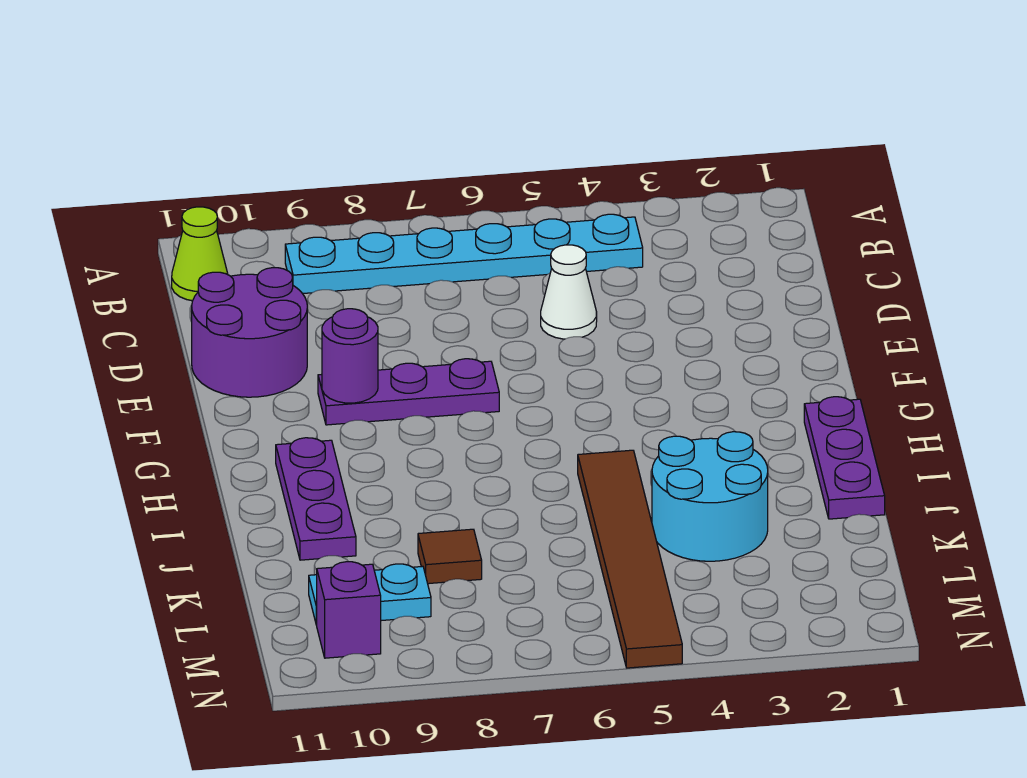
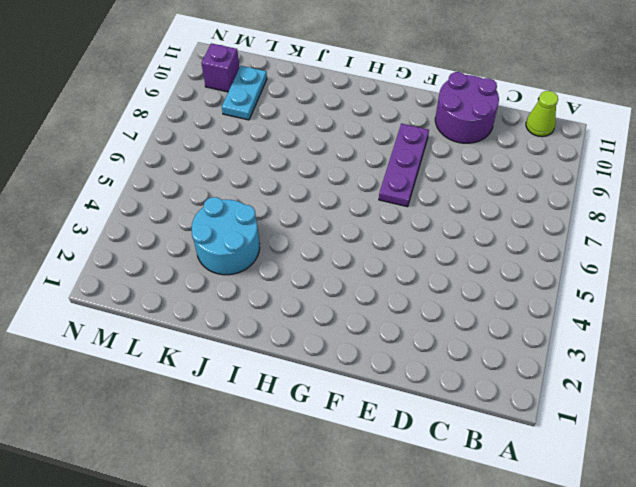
none -> cyan plate B4:B9 level 1
none -> white cone D5 level 1
none -> purple plate H1:J1 level 1

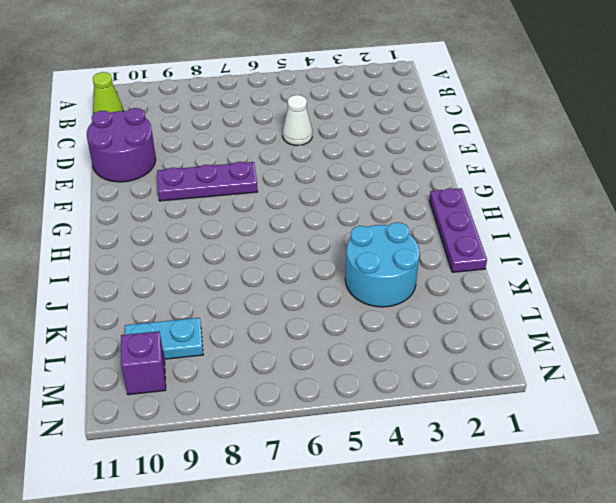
none -> cyan plate B4:B9 level 1
none -> purple plate H10:J10 level 1
none -> brown tile I5:N5 level 1

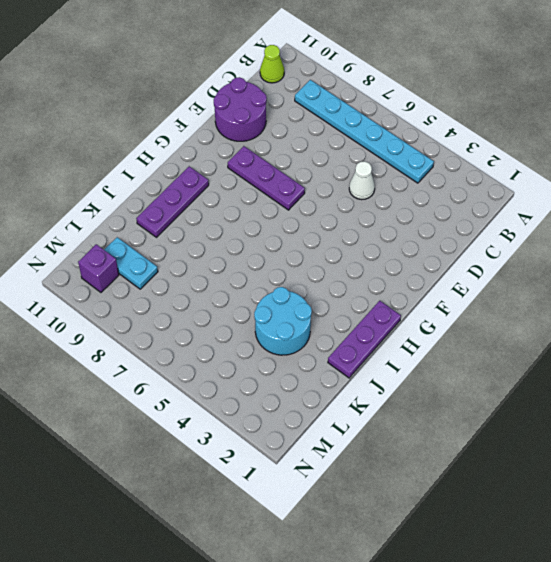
none -> brown tile I5:N5 level 1
none -> brown tile K8 level 1
none -> purple round brick F9 level 2

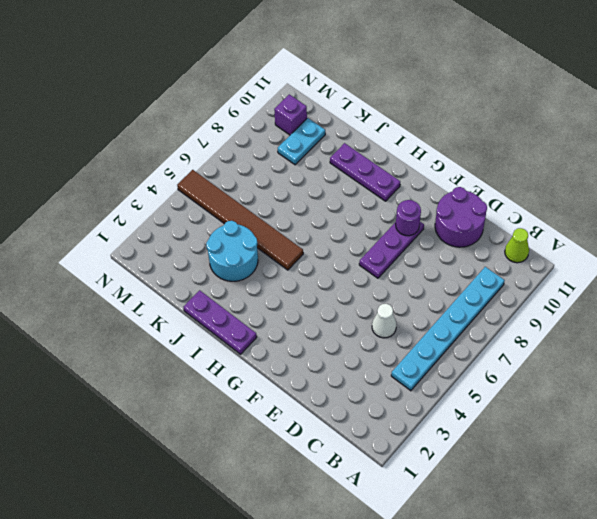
none -> brown tile K8 level 1

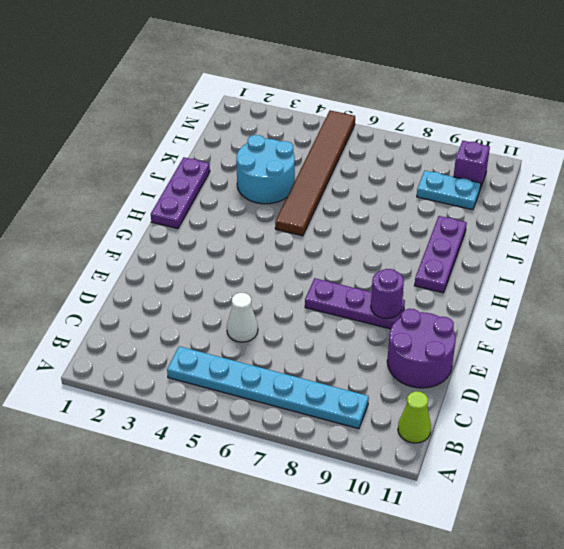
none -> brown tile K8 level 1

